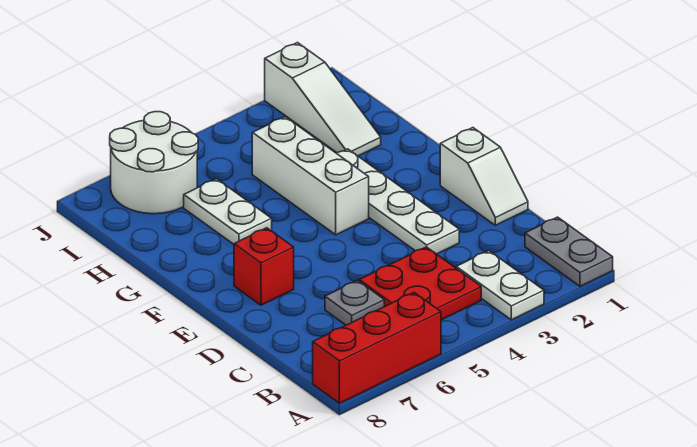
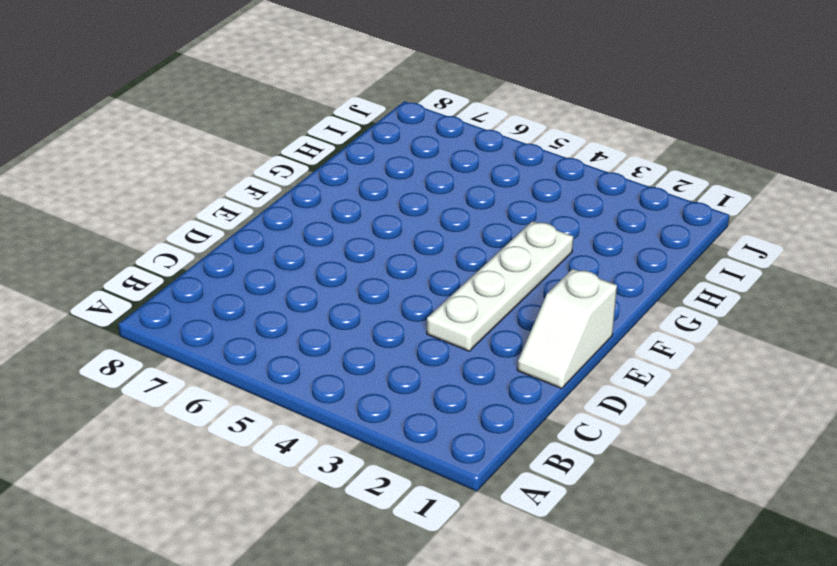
none -> grey plate A1:B1 level 1
none -> white plate A3:B3 level 1
none -> red brick A6:A8 level 1

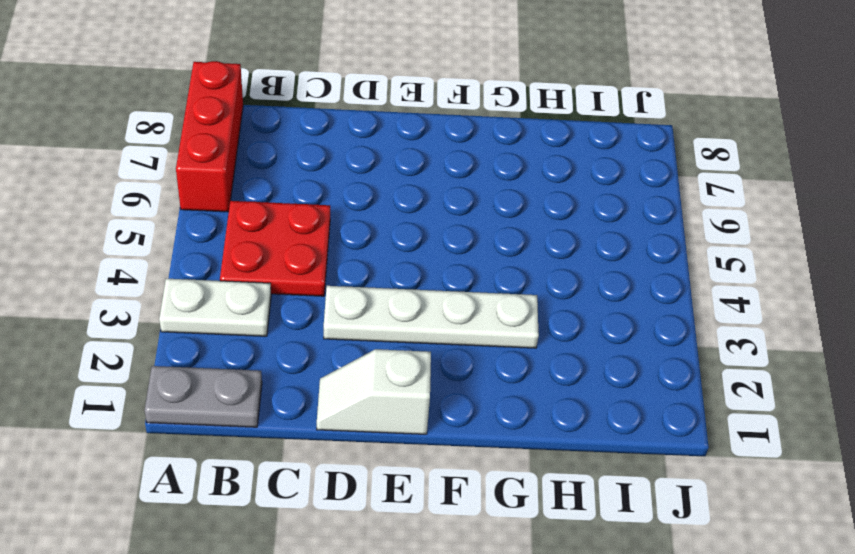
none -> grey plate C6 level 1
none -> red brick E7 level 1
none -> white brick F4:H4 level 1

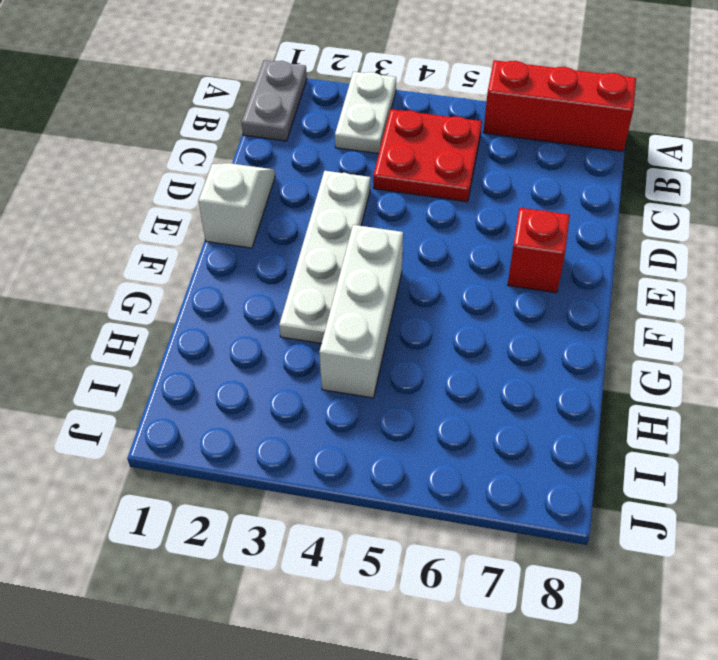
none -> grey plate C6 level 1
none -> white plate G6:H6 level 1
none -> white slope H2:J2 level 1 top J

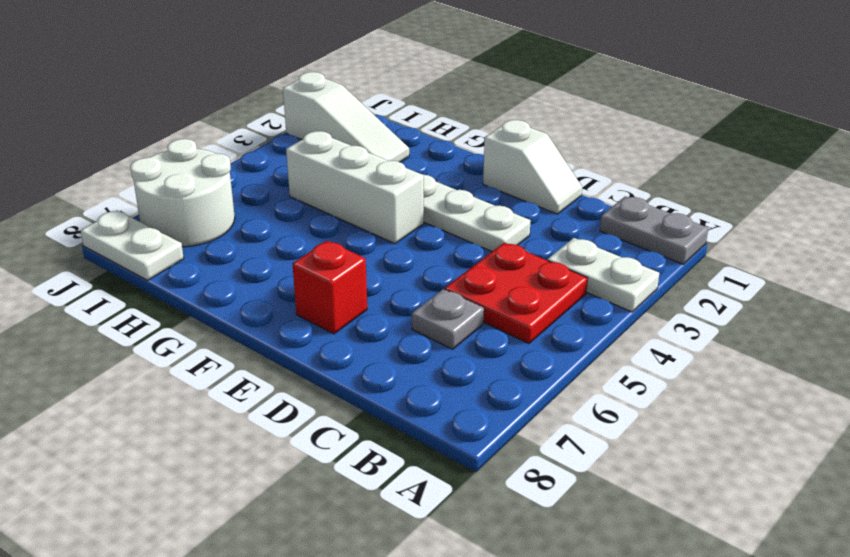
white plate I8:J8 level 1 -> white plate G6:H6 level 1
none -> red brick A6:A8 level 1

